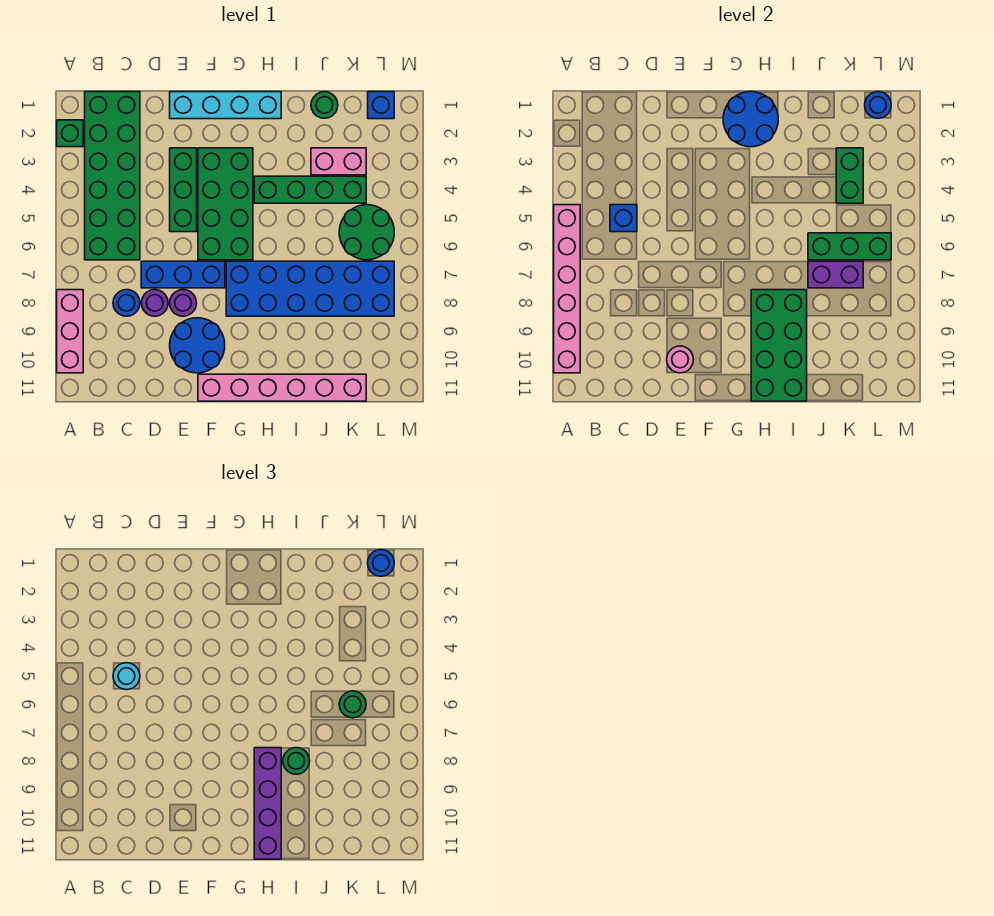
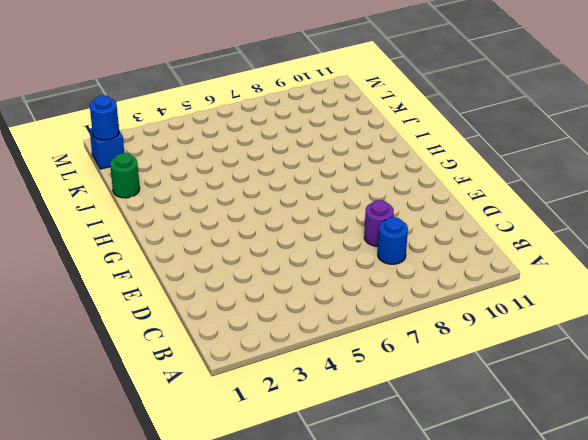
none -> green brick A2 level 1
none -> pink brick A8:A10 level 1
none -> green brick B1:C6 level 1
none -> blue brick D7:F7 level 1

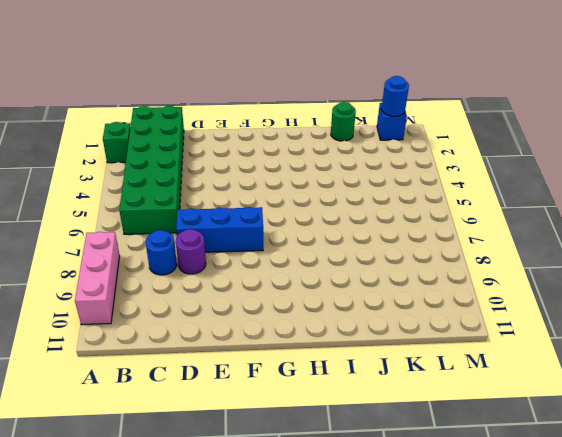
none -> cyan brick E1:H1 level 1
none -> green brick E3:E5 level 1
none -> purple round brick E8 level 1
none -> blue round brick E9:F10 level 1

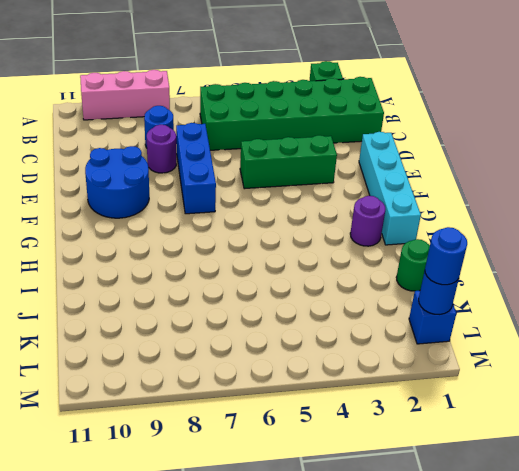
purple round brick H2 level 1 -> purple round brick E8 level 1
none -> green brick F3:G6 level 1
none -> pink brick F11:K11 level 1
none -> blue brick G7:L8 level 1
none -> green brick H4:K4 level 1

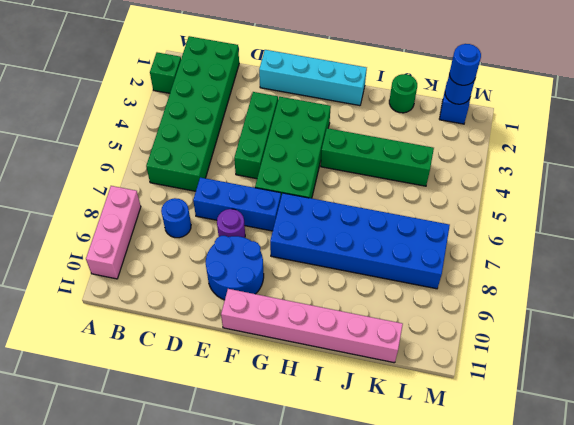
none -> purple round brick D8 level 1
none -> pink brick J3:K3 level 1
none -> green round brick K5:L6 level 1
none -> pink brick A5:A10 level 2

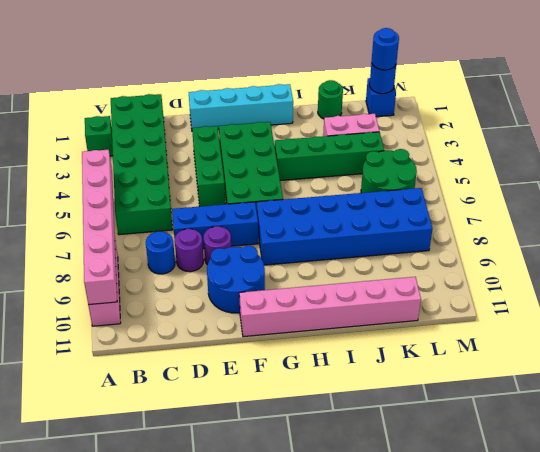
none -> blue brick C5 level 2
none -> pink round brick E10 level 2
none -> blue round brick G1:H2 level 2
none -> green brick H8:I11 level 2

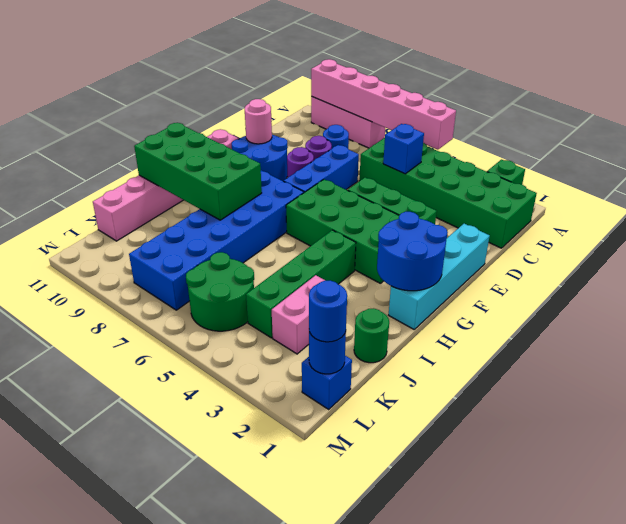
none -> green brick J6:L6 level 2
none -> purple brick J7:K7 level 2
none -> green brick K3:K4 level 2
none -> cyan round brick C5 level 3

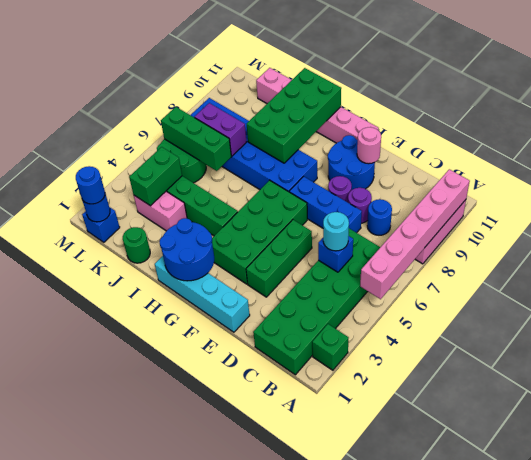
none -> purple brick H8:H11 level 3
none -> green round brick I8 level 3
none -> green round brick K6 level 3

